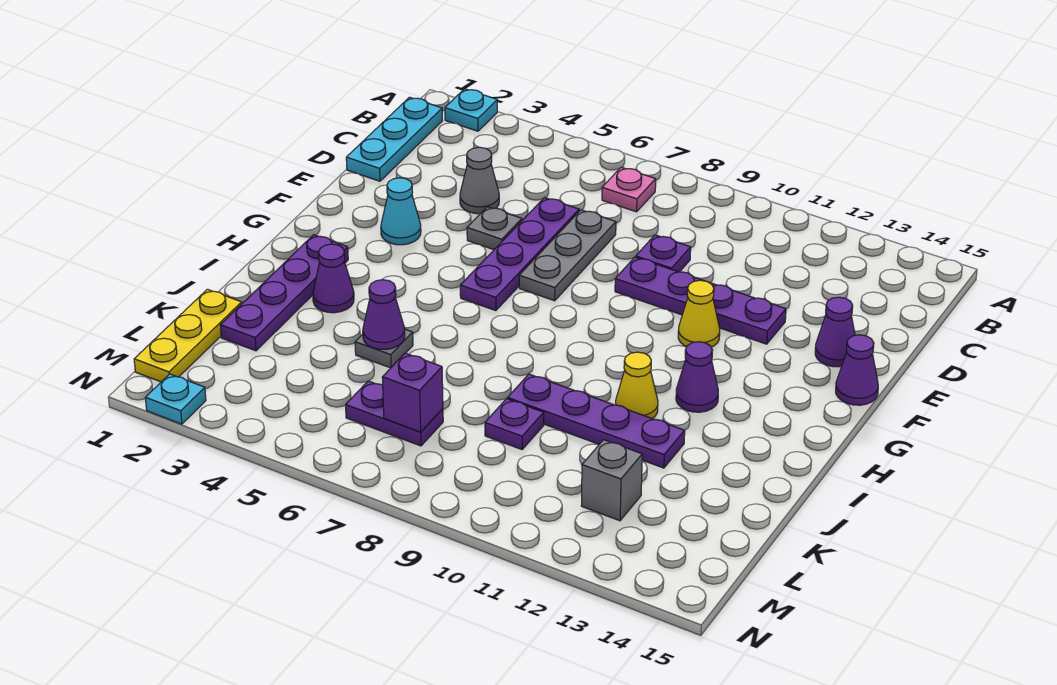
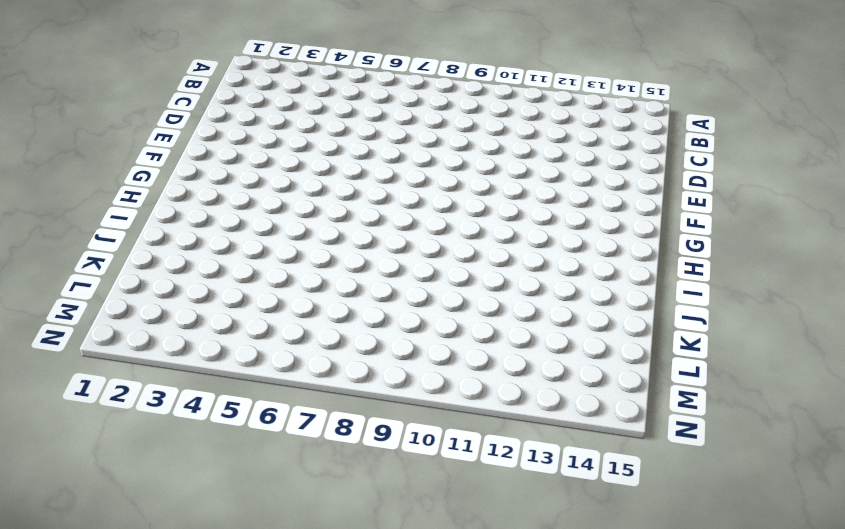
none -> cyan plate A2 level 1
none -> cyan plate B1:D1 level 1
none -> pink plate B7 level 1

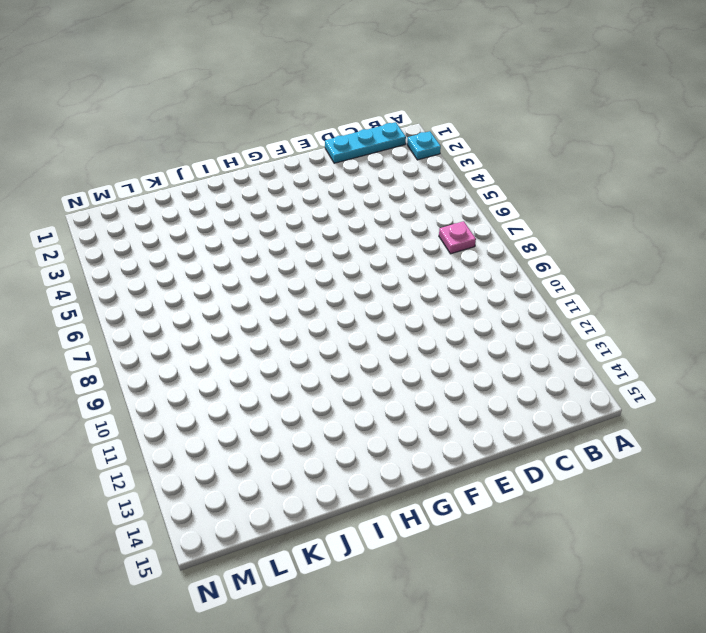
none -> grey cone D4 level 1
none -> purple plate D6:G6 level 1
none -> grey plate D7:F7 level 1

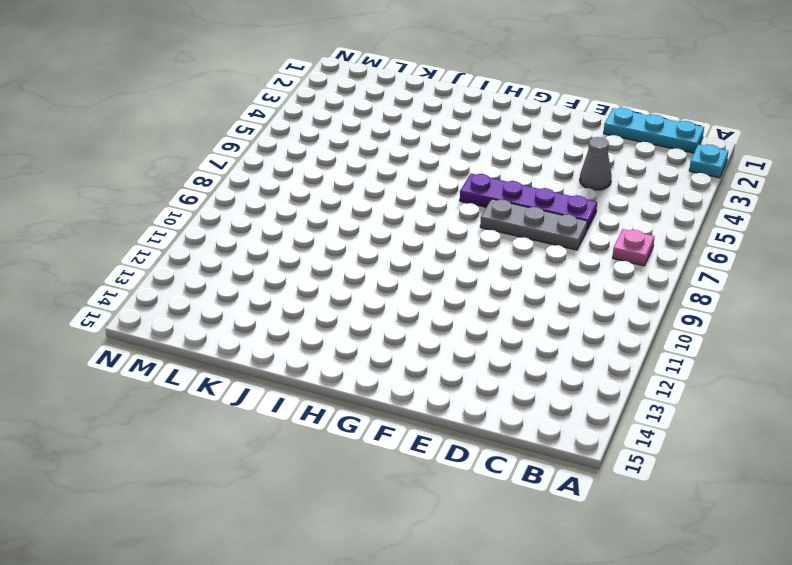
none -> purple plate D9 level 1
none -> grey plate E5 level 1
none -> purple plate E9:E12 level 1

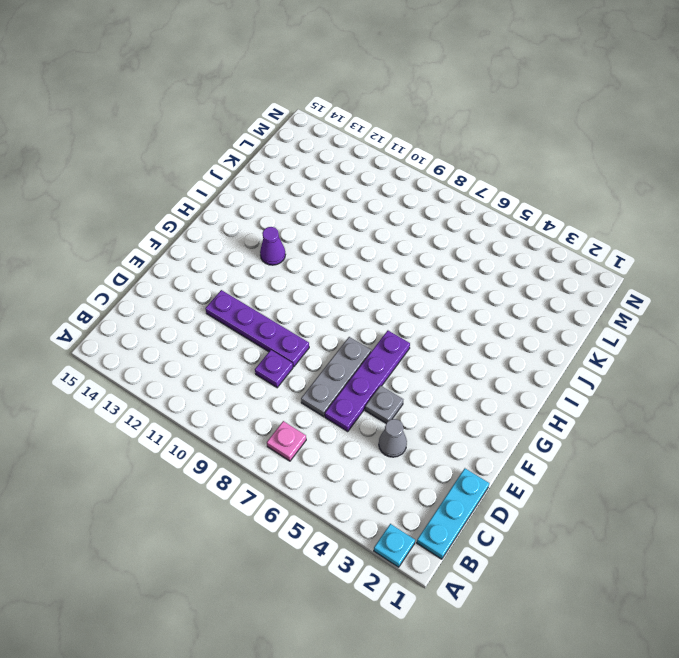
none -> purple cone E14 level 1
none -> cyan cone F3 level 1
none -> yellow cone F11 level 1

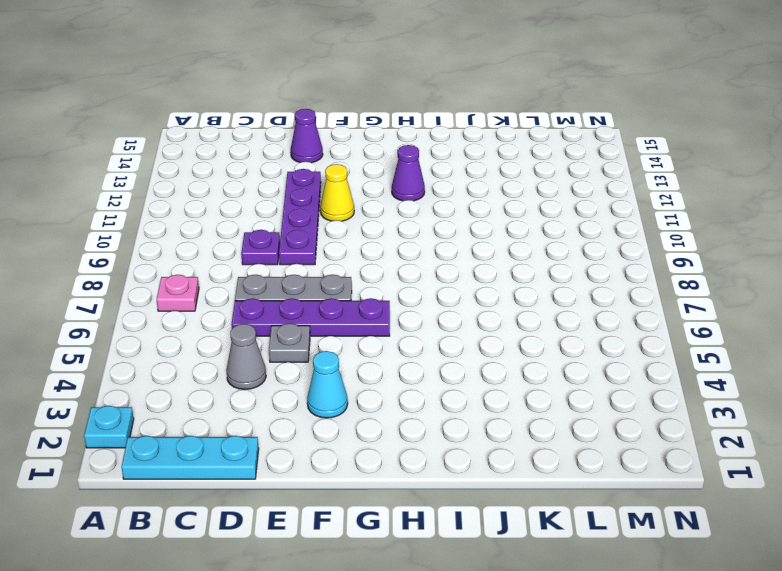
none -> purple cone F15 level 1
none -> purple plate H2:K2 level 1
none -> purple cone I3 level 1

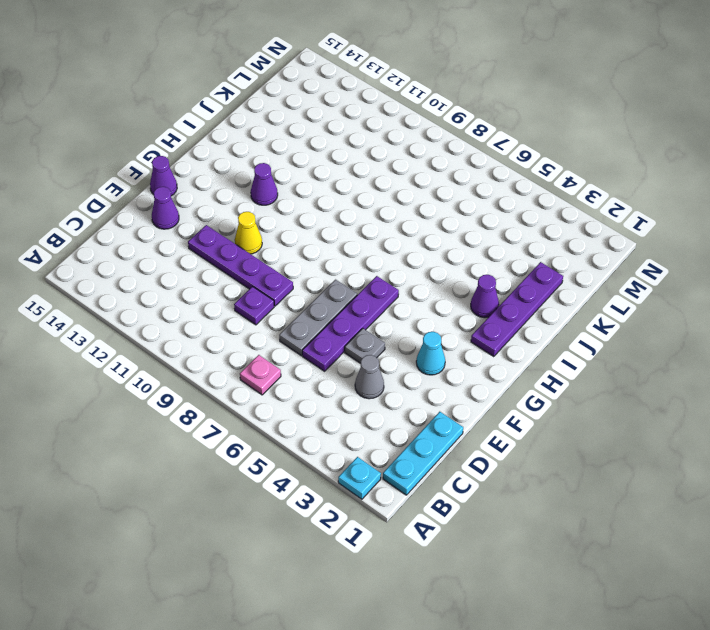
none -> yellow cone I11 level 1
none -> grey plate J5 level 1
none -> purple plate J9:J12 level 1

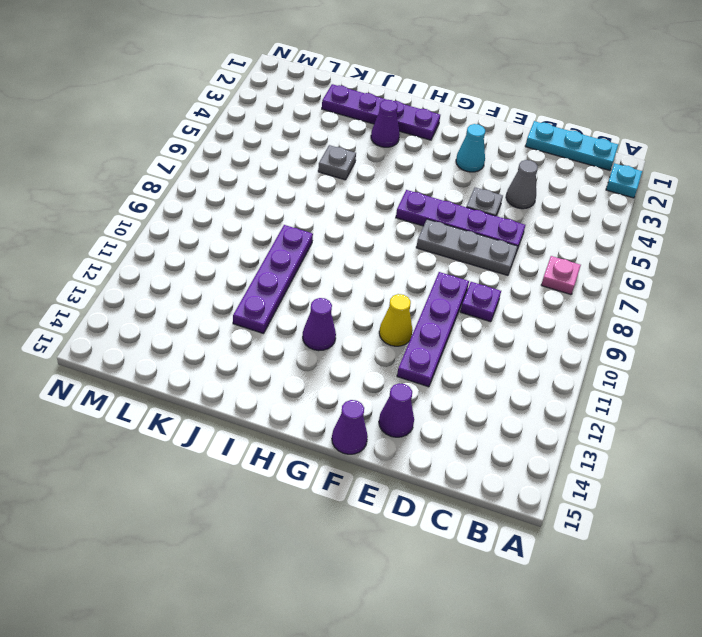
none -> yellow cone I11 level 1
none -> yellow plate K1:M1 level 1
none -> purple plate K9 level 1

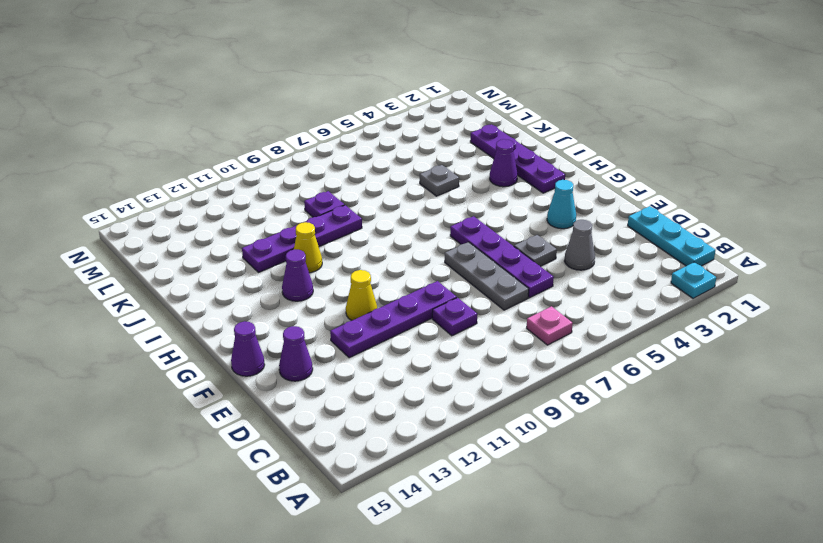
none -> yellow plate K1:M1 level 1
none -> purple plate L6:L7 level 1
none -> grey brick L12 level 1

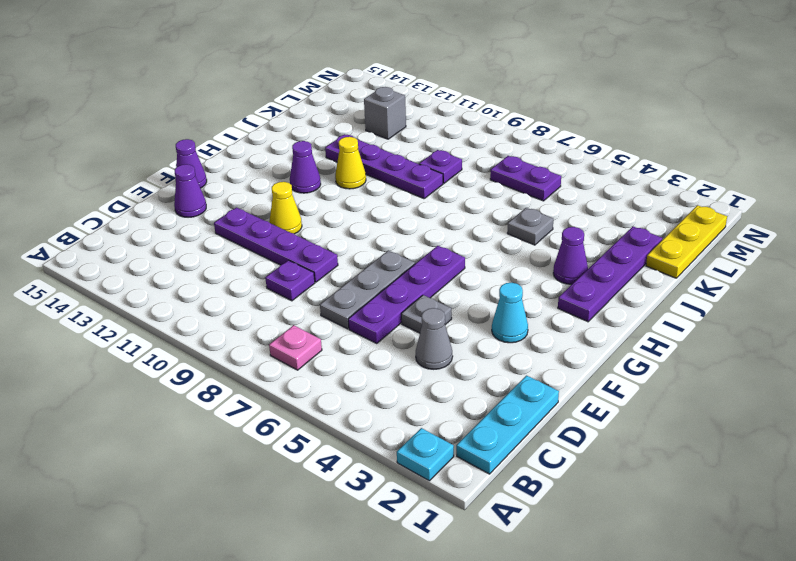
none -> cyan plate N2 level 1
none -> purple cone J5 level 2
none -> purple brick L7 level 2

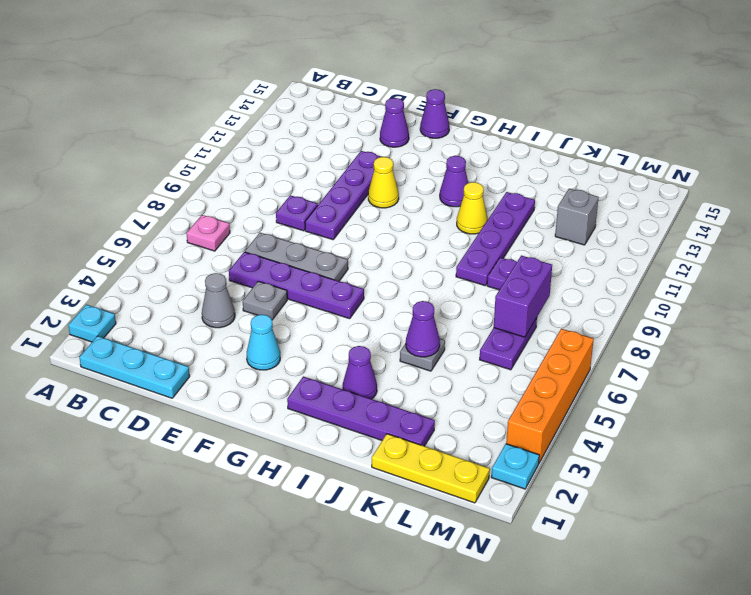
purple brick L7:L8 level 2 -> purple brick L7 level 2
orange brick N3:N6 level 1 -> none

